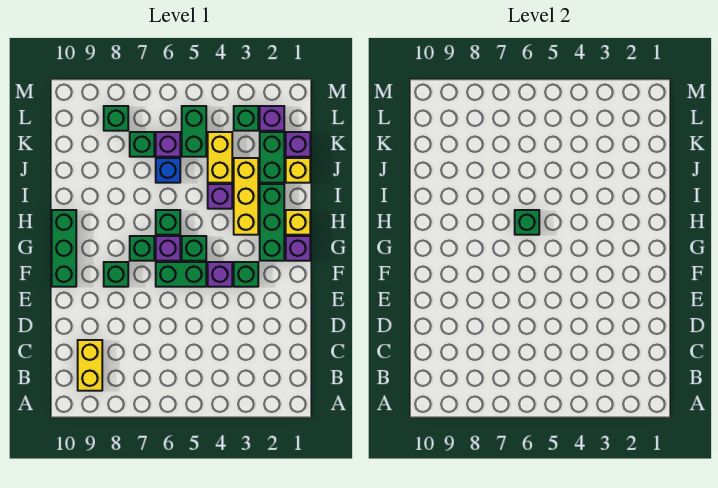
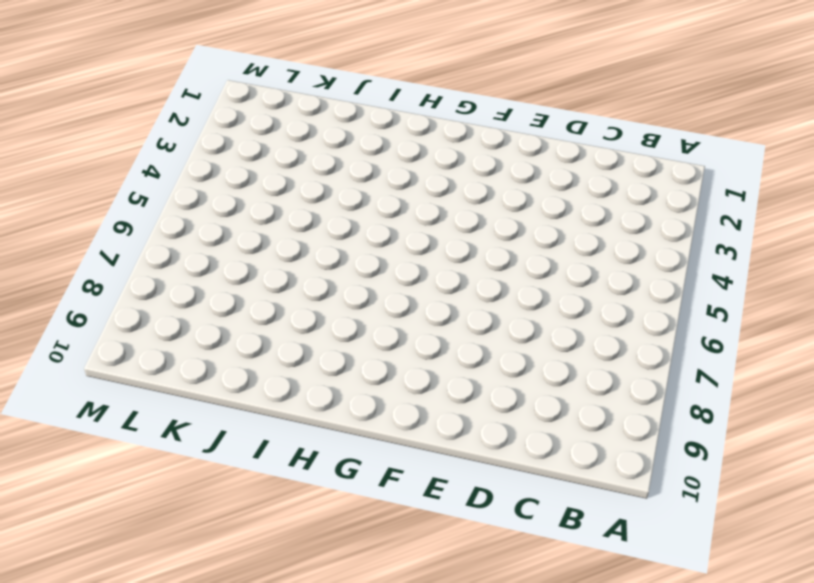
none -> yellow brick B9:C9 level 1
none -> green brick F3 level 1
none -> purple brick F4 level 1

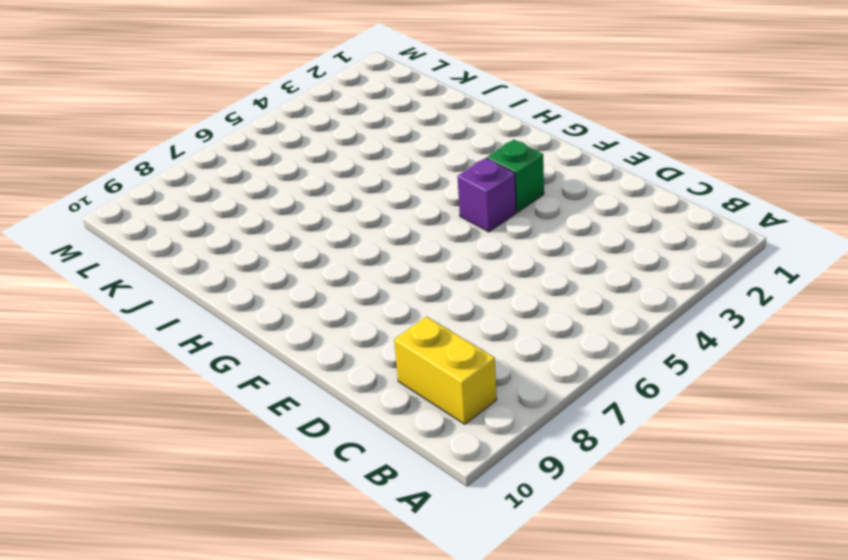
none -> green brick F5:F6 level 1
none -> green brick F8 level 1
none -> green brick F10:H10 level 1

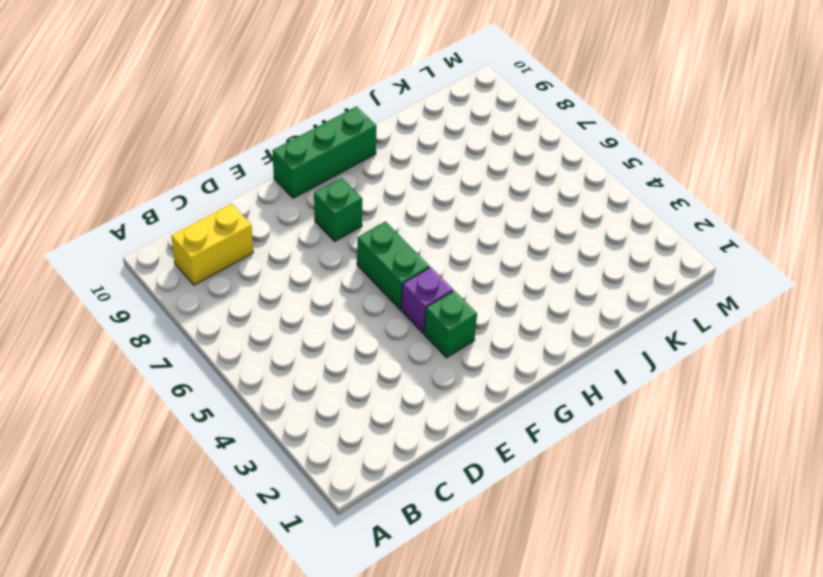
none -> purple brick G1 level 1
none -> green brick G2:I2 level 1
none -> green brick G5 level 1

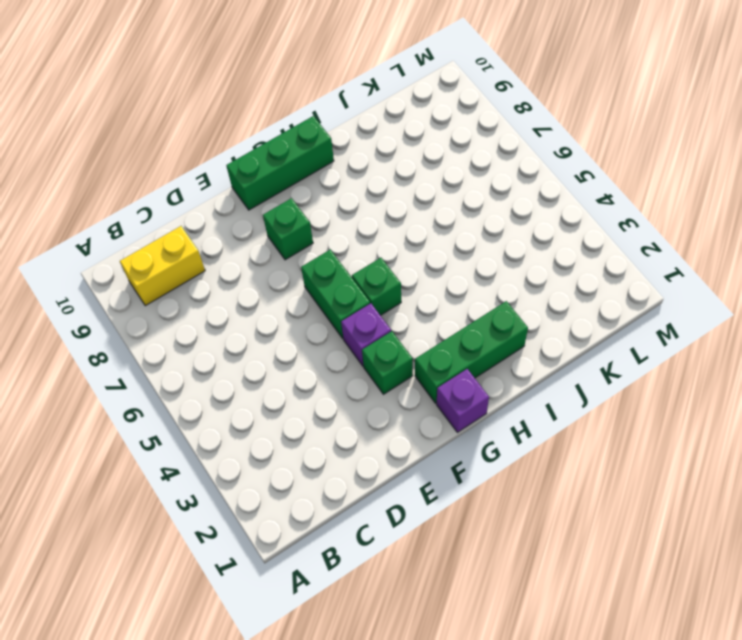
none -> purple brick G6 level 1
none -> green brick G7 level 1
none -> yellow brick H1 level 1

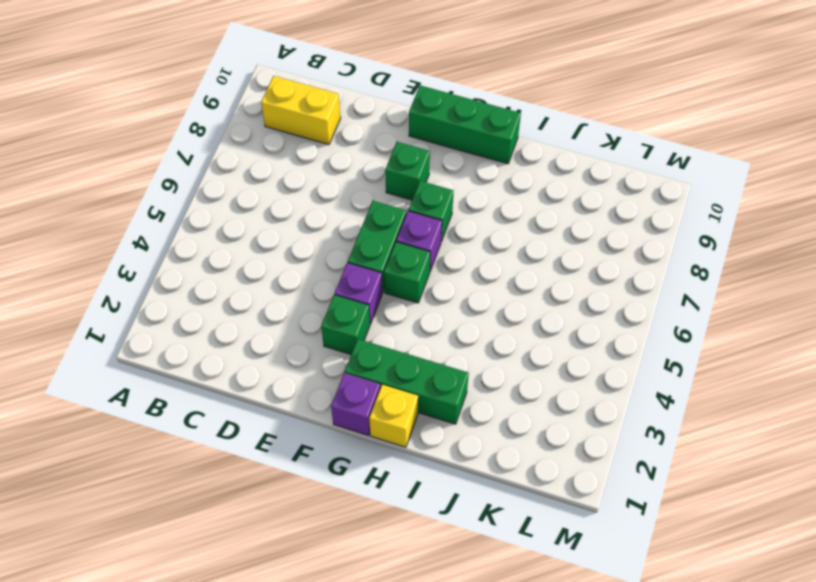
none -> yellow brick H3:J3 level 1
none -> green brick H6 level 1
none -> purple brick I4 level 1

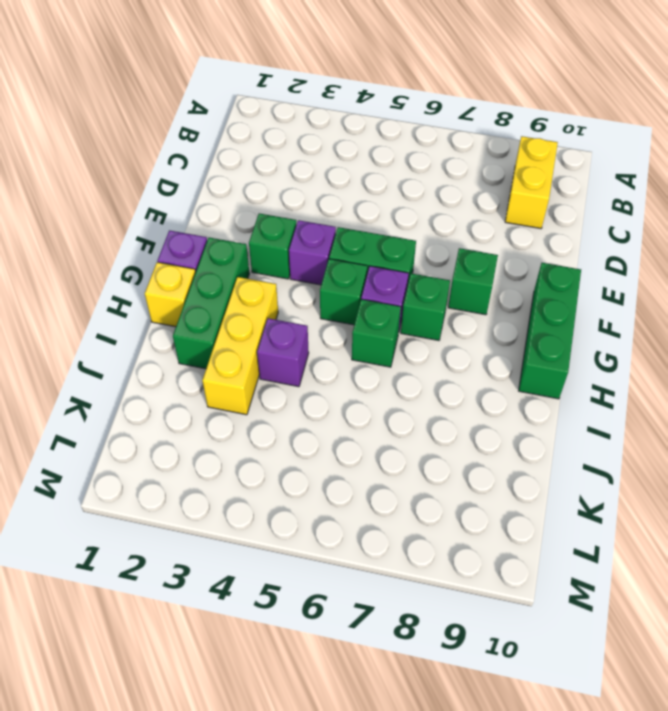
none -> yellow brick J1 level 1
none -> green brick J2:K2 level 1
none -> yellow brick J4:K4 level 1

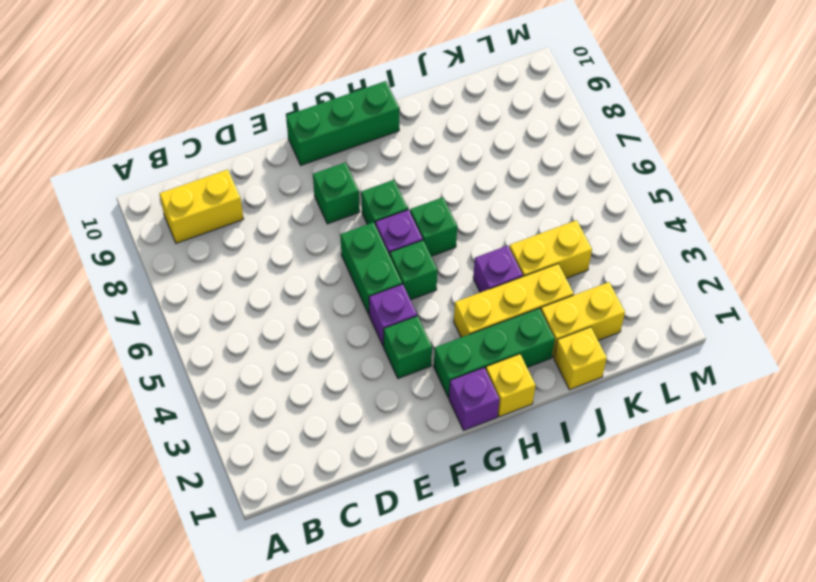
yellow brick J2:K2 level 1 -> green brick J2:K2 level 1
none -> blue brick J6 level 1
none -> purple brick K1 level 1
none -> green brick K5:L5 level 1

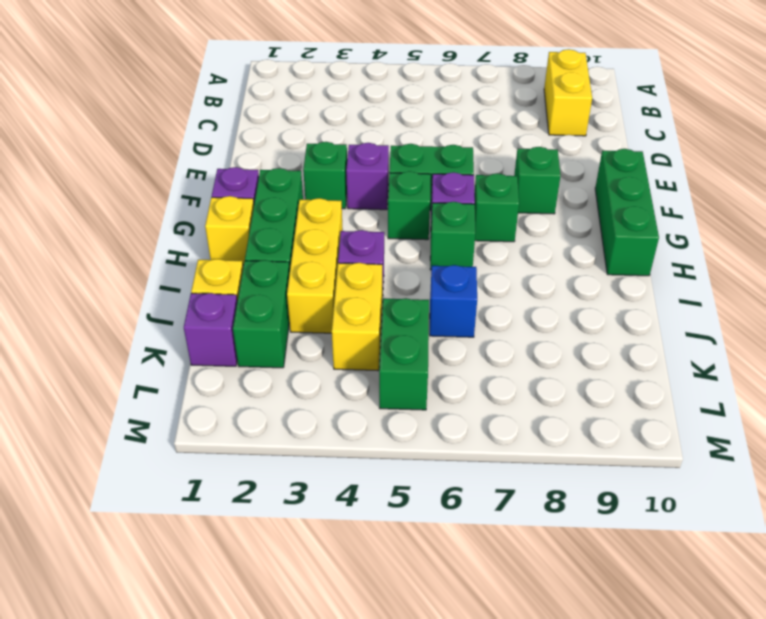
none -> purple brick K6 level 1
none -> green brick K7 level 1
none -> purple brick L2 level 1

